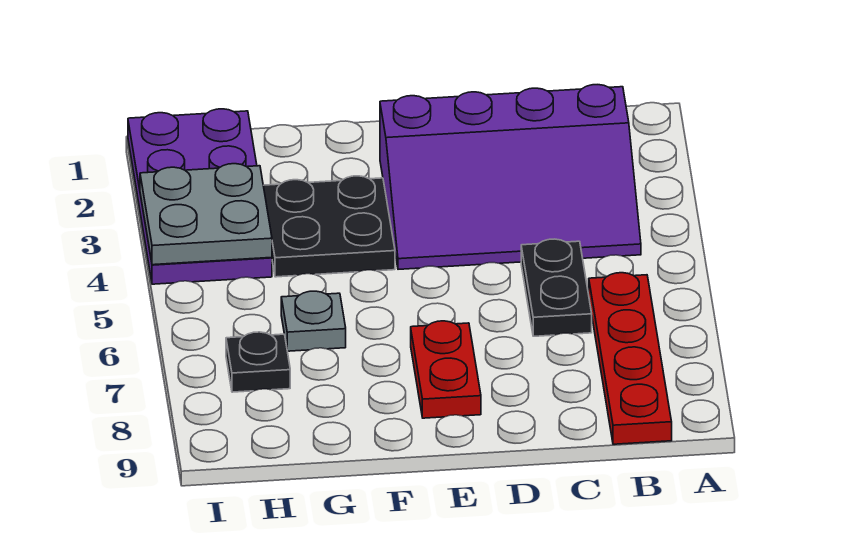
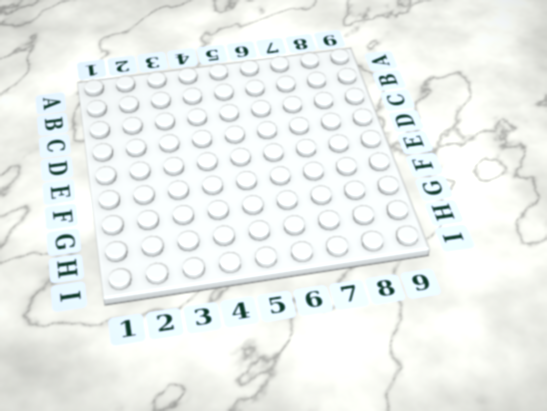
none -> purple slope B2:E4 level 1 top 2
none -> red plate B6:B9 level 1

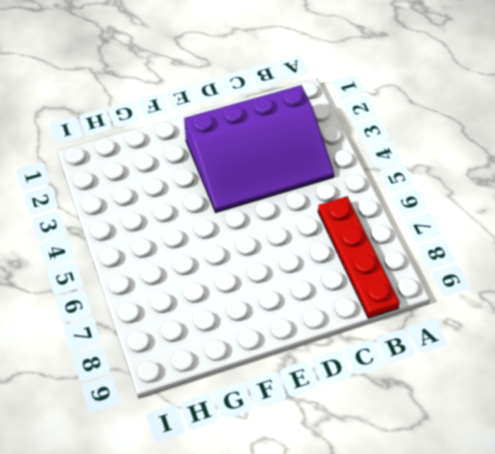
none -> black plate C5:C6 level 1
none -> red plate E7:E8 level 1

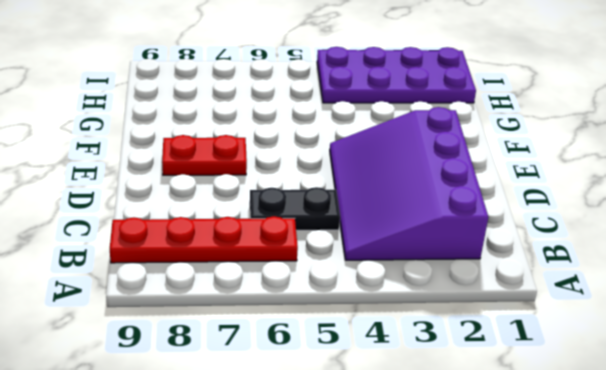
none -> black plate F3:G4 level 1
none -> grey plate G6 level 1

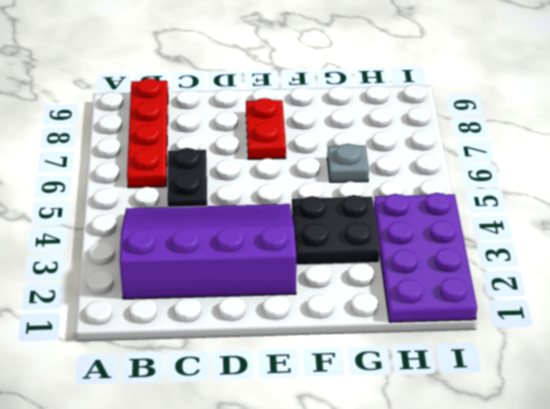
none -> black plate H7 level 1
none -> grey plate H3:I4 level 2

